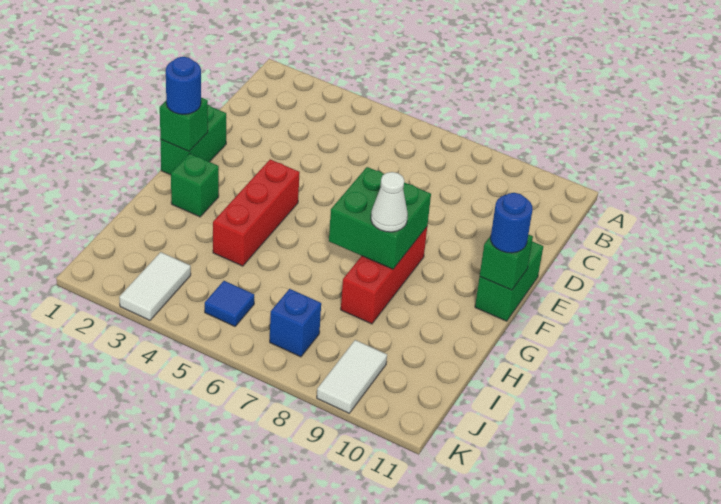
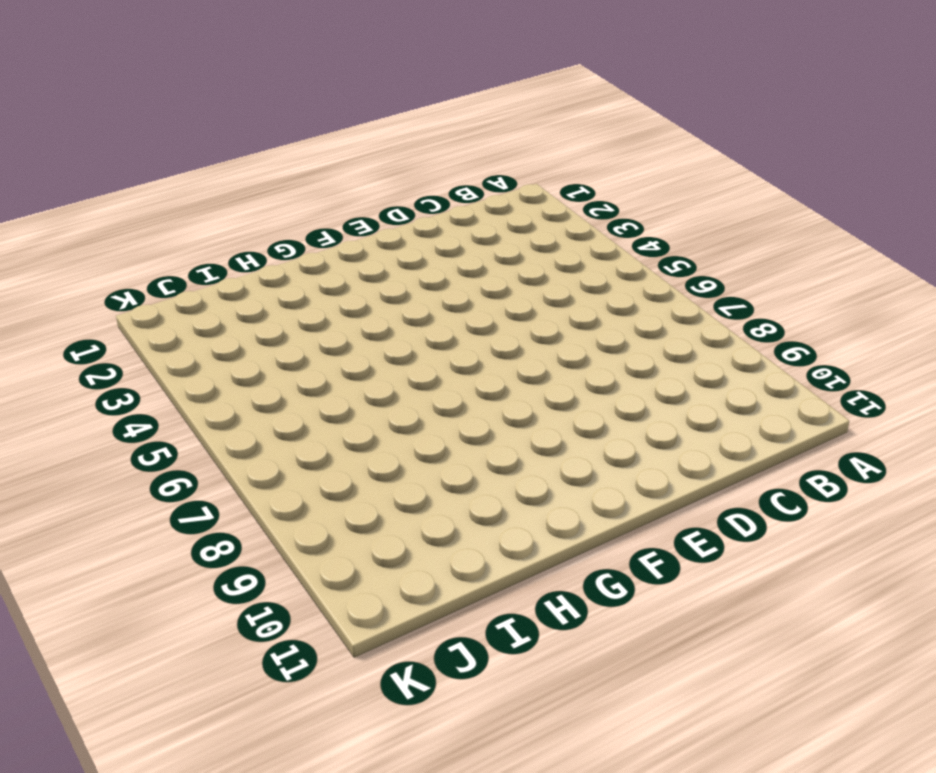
none -> green brick E1:F1 level 1
none -> green brick E11:F11 level 1
none -> red brick F4:H4 level 1

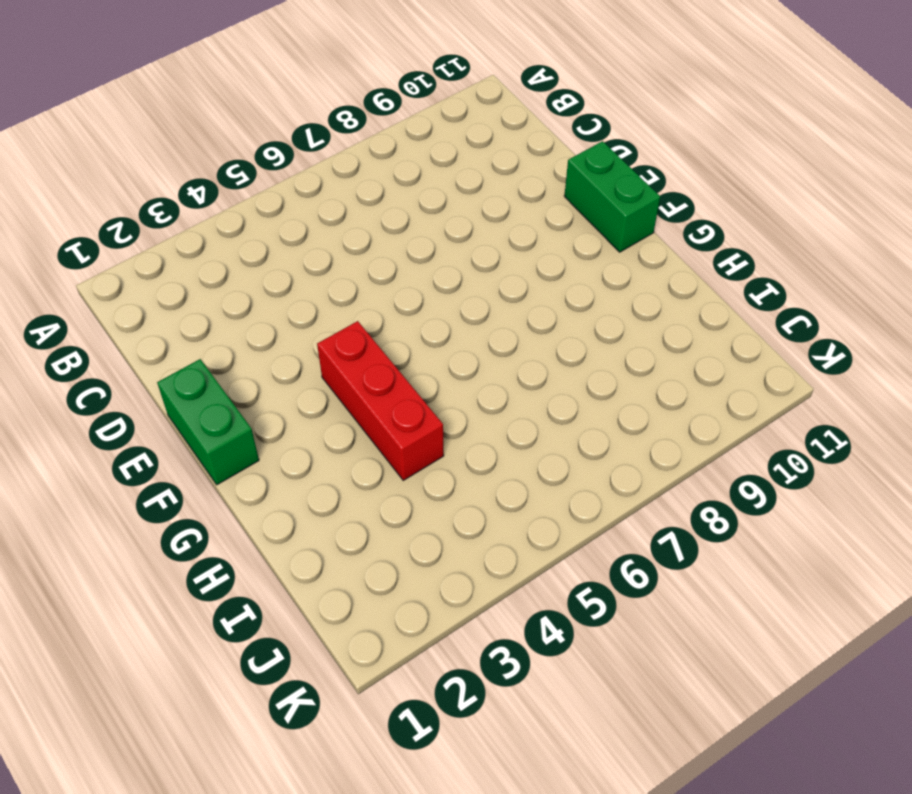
none -> red brick F8:H8 level 1
none -> green brick G2 level 1
none -> white tile J3:K3 level 1

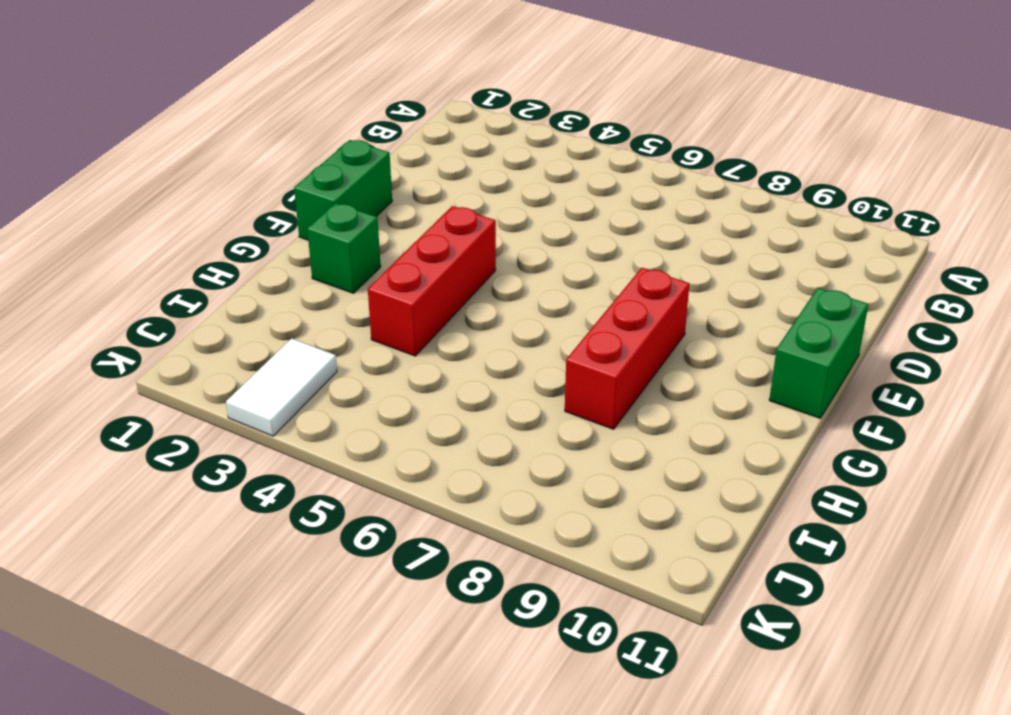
none -> blue tile J5 level 1
none -> blue brick J7 level 1
none -> white tile J9:K9 level 1

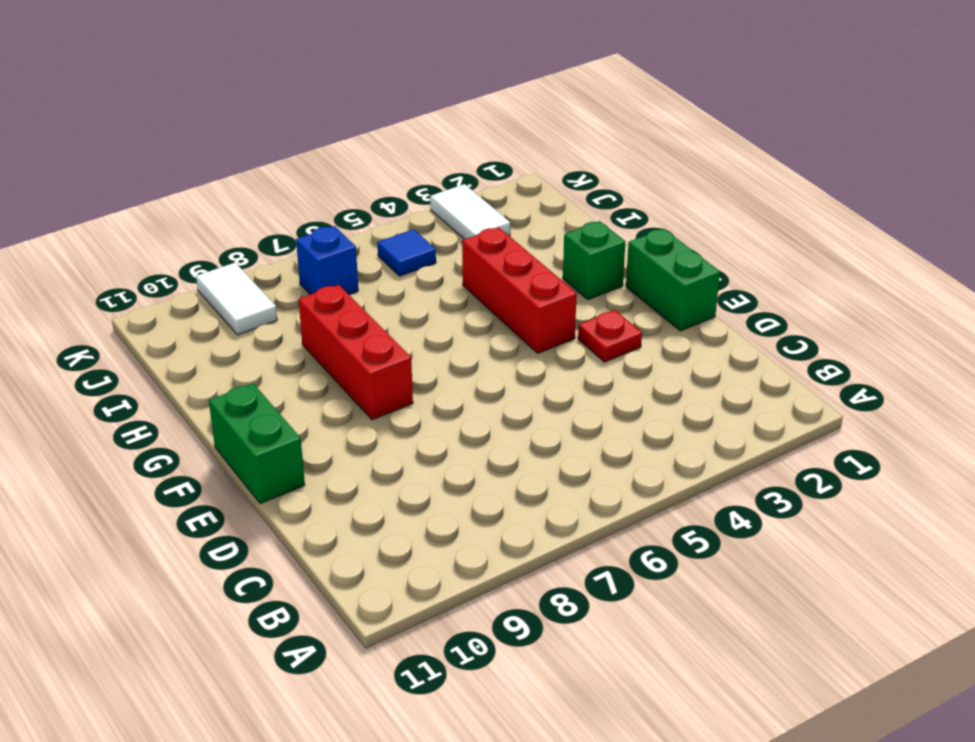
red plate E3 level 1 -> none
none -> green brick F1 level 2
none -> green brick F7:G8 level 2
none -> green brick F11 level 2

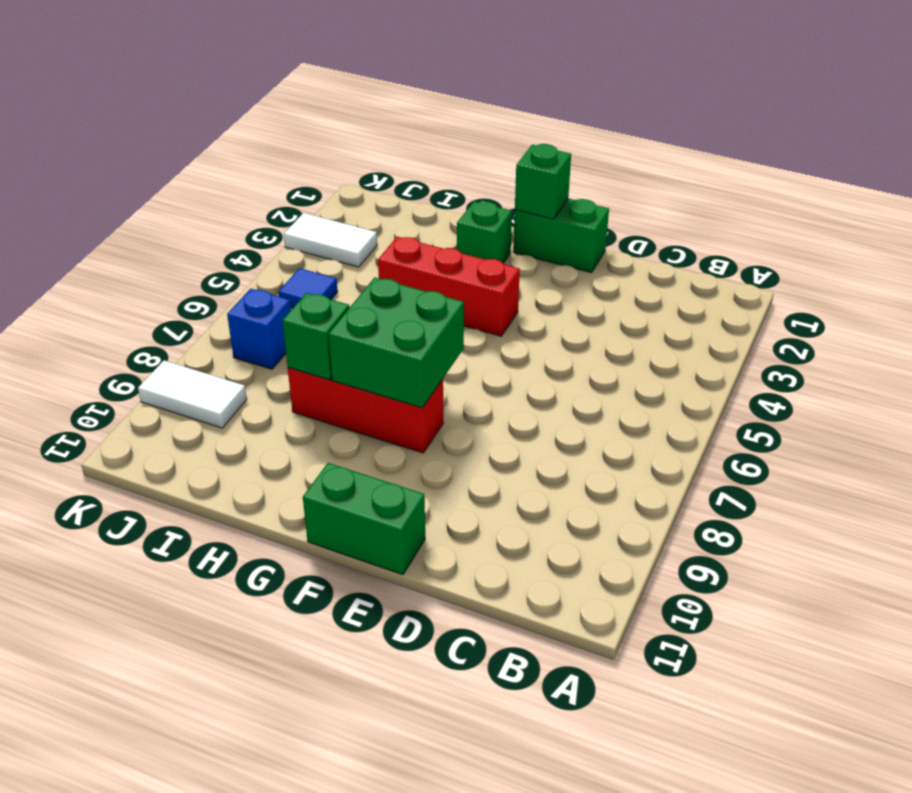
green brick H8 level 2 -> green brick F11 level 2
none -> blue round brick F1 level 3
none -> blue round brick F11 level 3
none -> white cone G8 level 3

